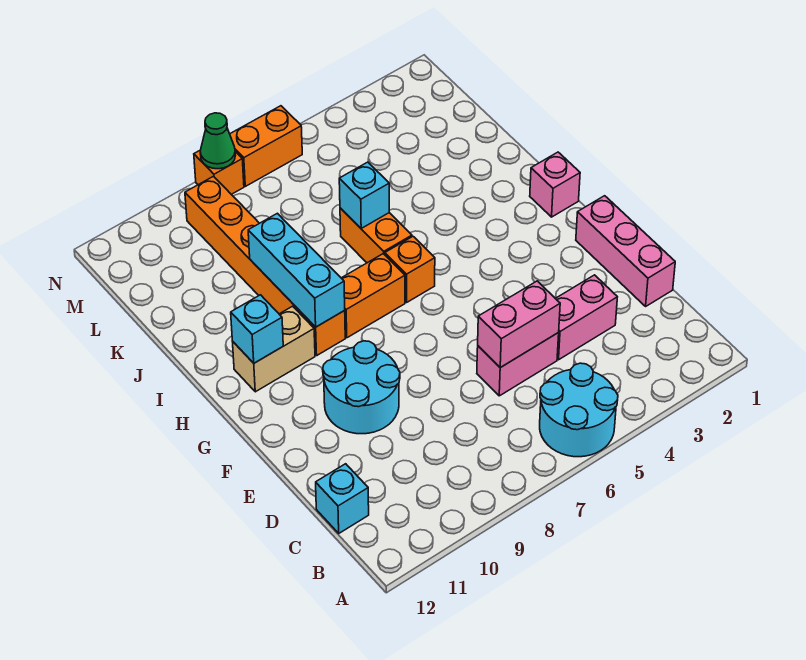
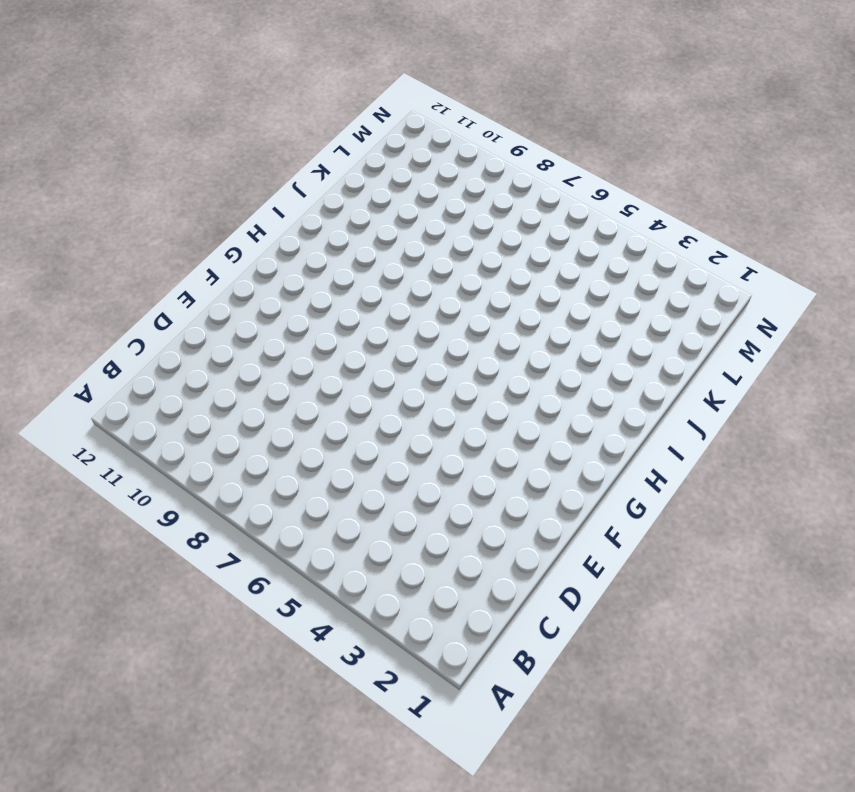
none -> cyan round brick A5:B6 level 1
none -> cyan brick C12 level 1
none -> pink brick D1:F1 level 1

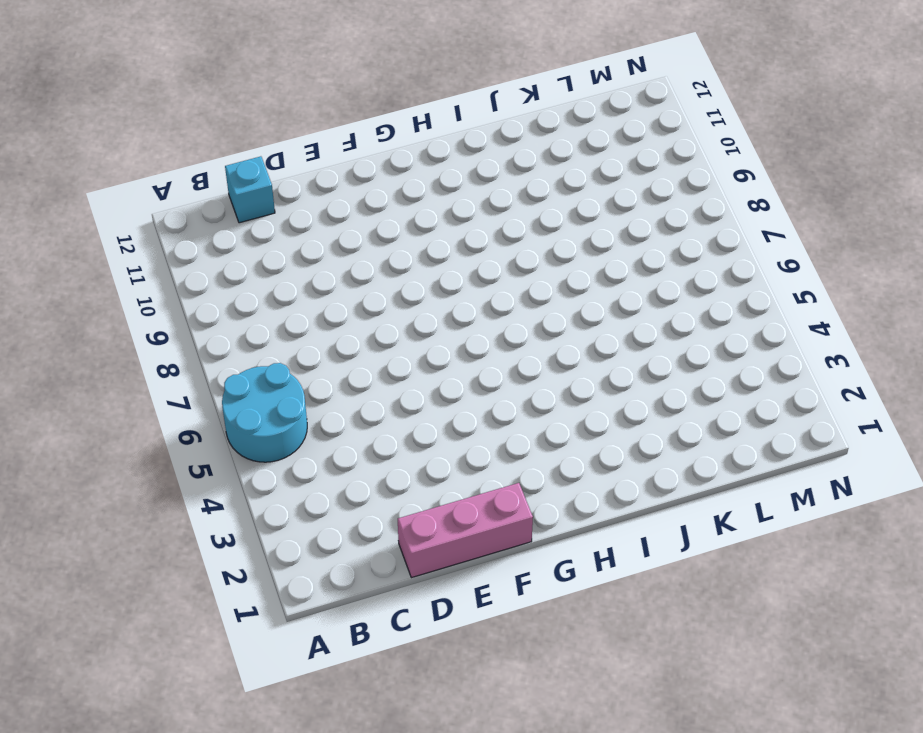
none -> pink brick D3:D4 level 1
none -> pink brick D5:D6 level 1
none -> cyan round brick E9:F10 level 1

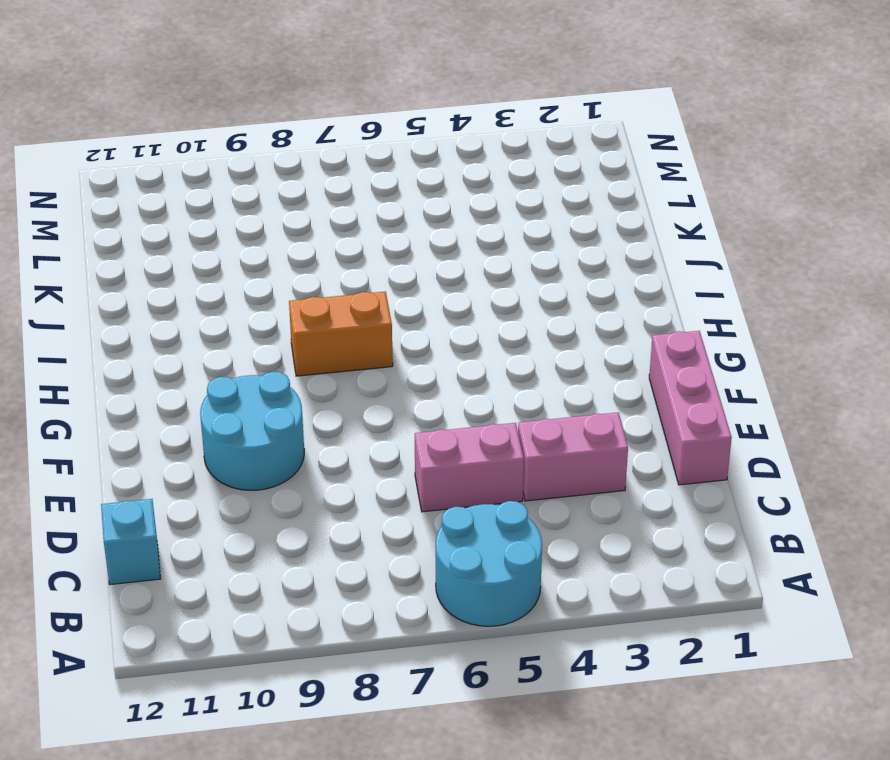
none -> pink brick H1 level 1
none -> orange brick H6 level 1
none -> orange brick H9:M9 level 1

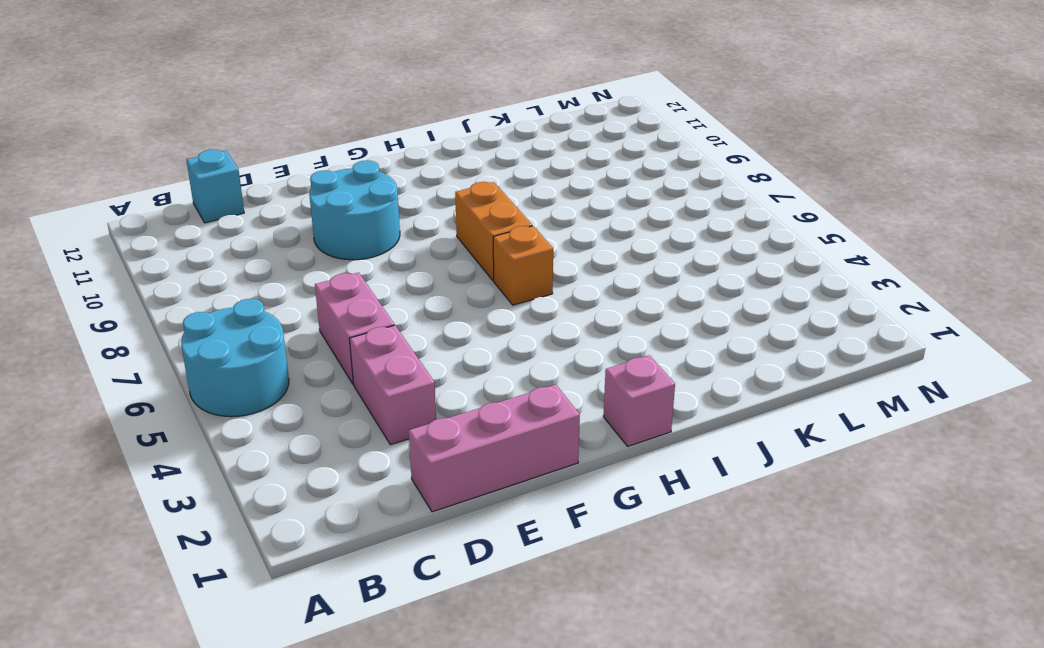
none -> orange brick H9:M9 level 1
none -> tan brick H10:H11 level 1
none -> orange brick I6:J6 level 1

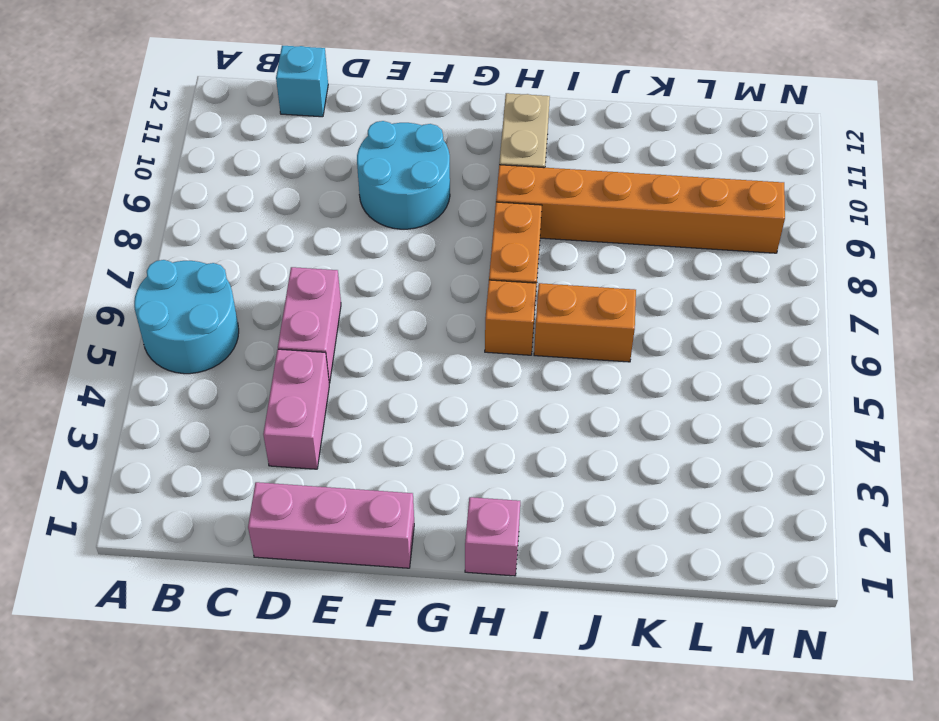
none -> orange brick N6:N7 level 1
none -> orange brick N8 level 1
none -> pink brick D5:D6 level 2

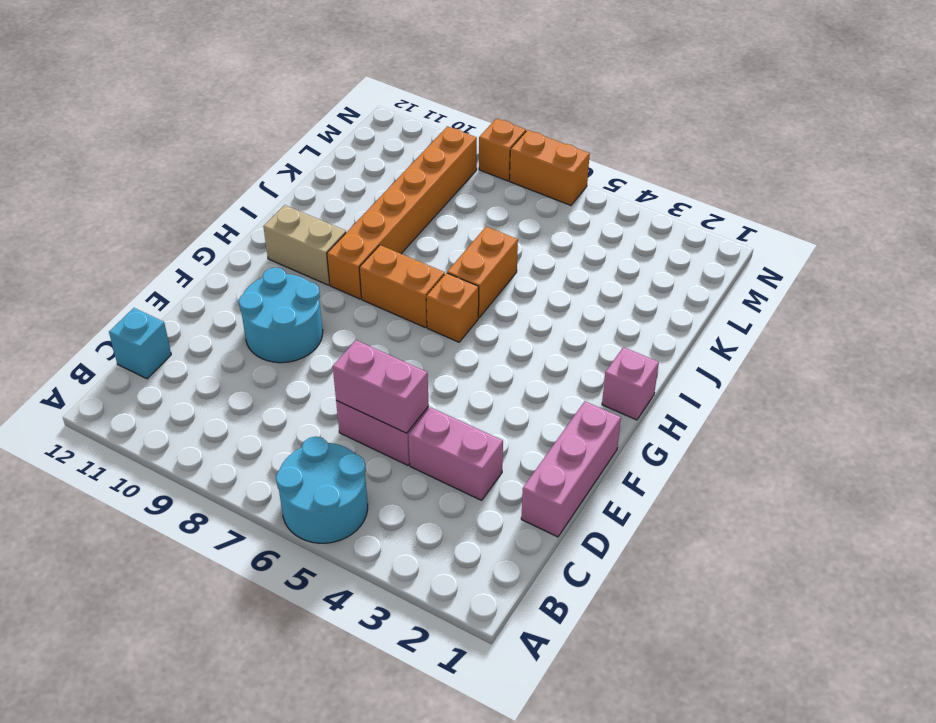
none -> cyan brick H9:J9 level 2
none -> cyan brick H11 level 2
none -> cyan brick J6 level 2

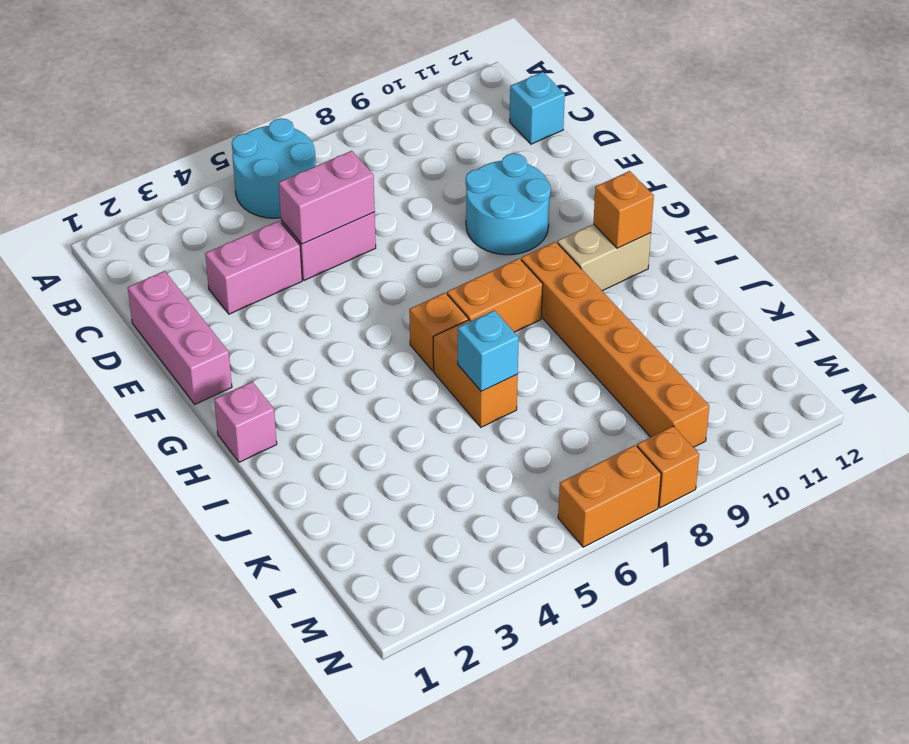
orange brick H11 level 2 -> cyan brick H11 level 2
none -> cyan brick H9:J9 level 2
none -> green cone N8 level 2

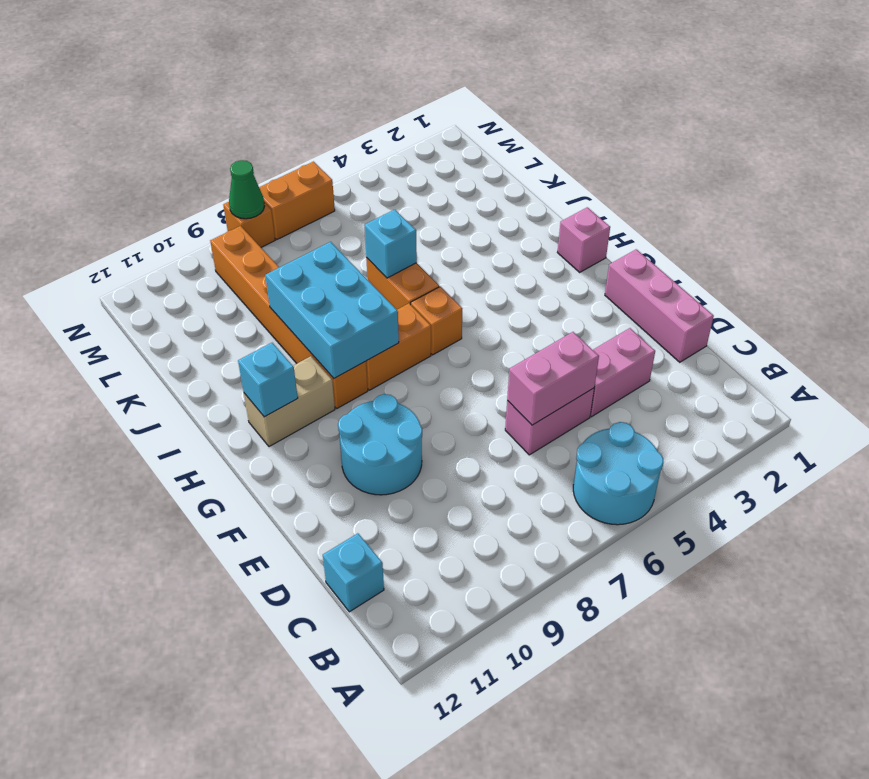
cyan brick H8:J9 level 2 -> cyan brick H9:J9 level 2

